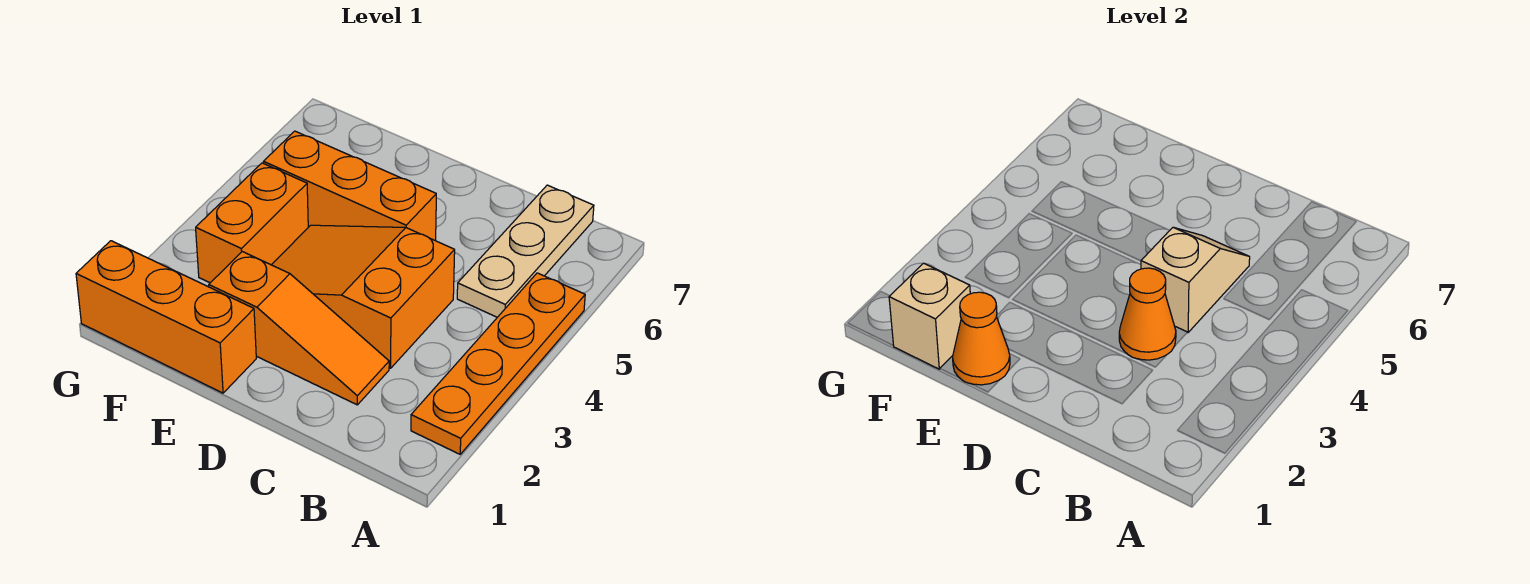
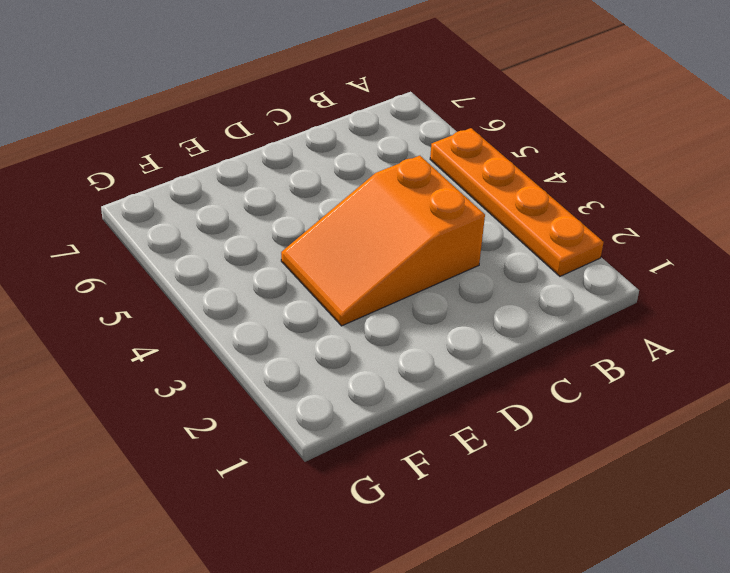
none -> tan plate B5:B7 level 1
none -> orange slope C2:E2 level 1 top E

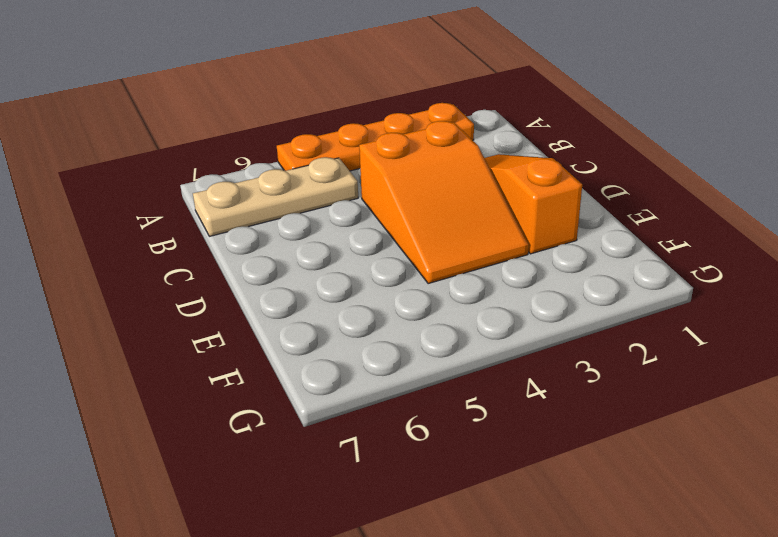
none -> orange brick D5:F5 level 1
none -> orange brick E1:G1 level 1

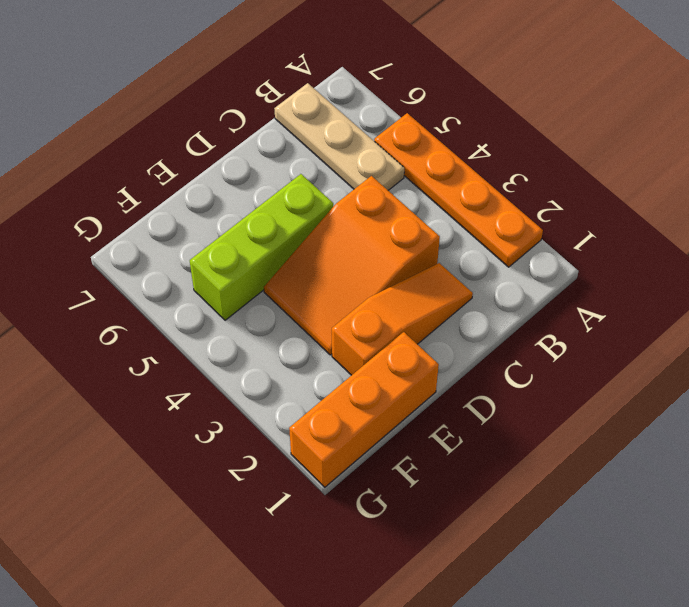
lime brick D5:F5 level 1 -> orange brick D5:F5 level 1
none -> orange brick F3:F4 level 1
none -> orange cone C3 level 2

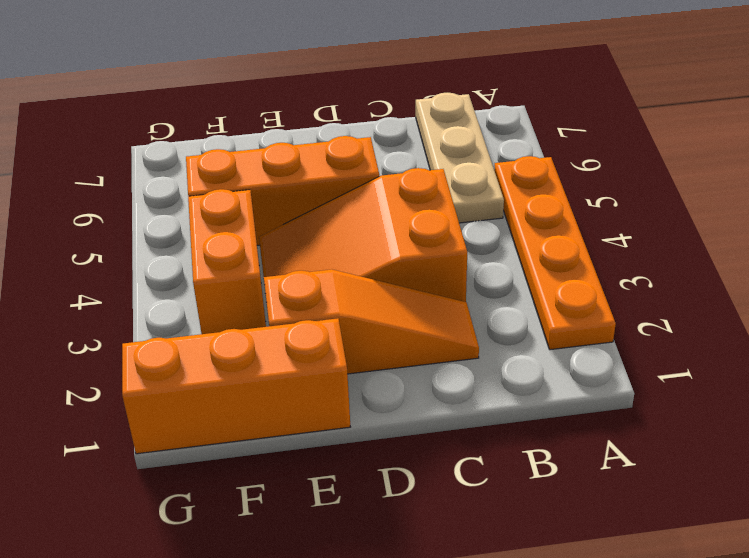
none -> orange cone C3 level 2
none -> tan slope C4:C5 level 2 top 4

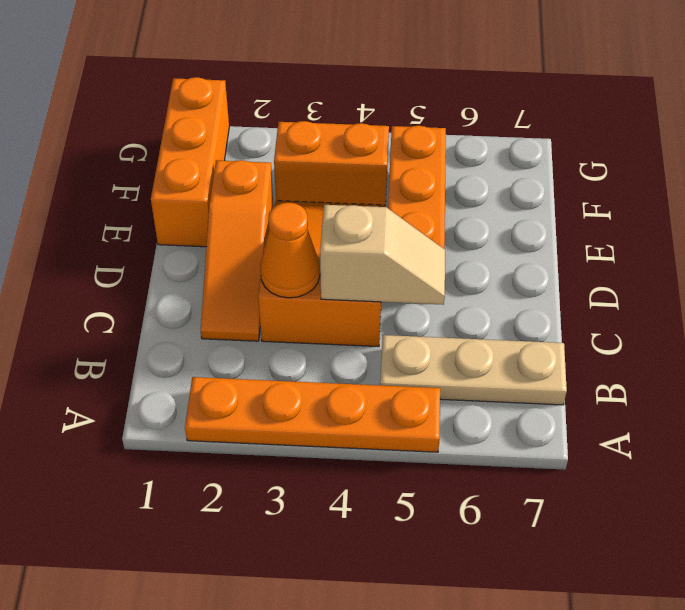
none -> orange cone E1 level 2
none -> tan brick F1 level 2

